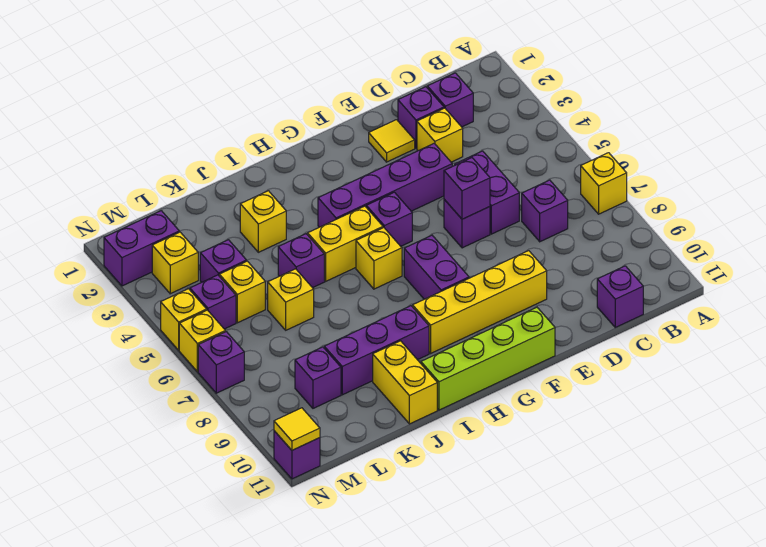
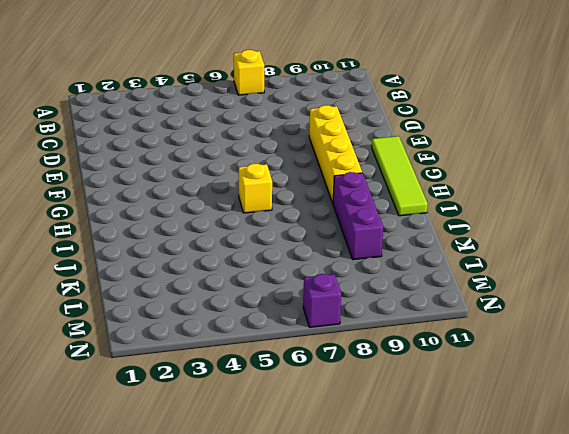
lime tile F11:I11 level 1 -> lime brick F11:I11 level 1
none -> purple brick C2 level 1
none -> purple brick C7 level 1
none -> purple brick C11 level 1
none -> purple brick D2 level 1

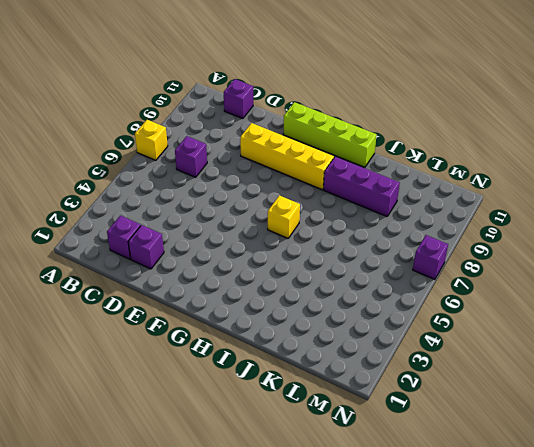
none -> yellow brick D3 level 1
none -> purple brick D5:D6 level 1
none -> yellow tile E2 level 1
none -> purple brick E4:H4 level 1

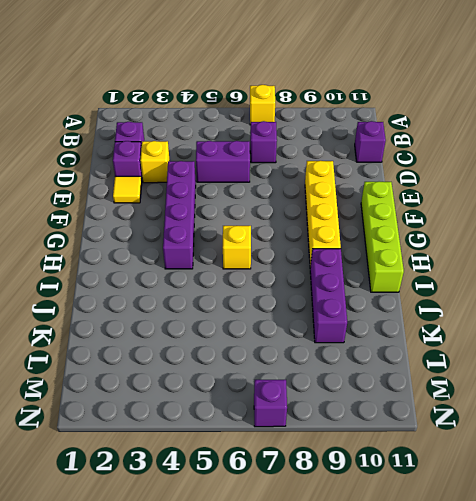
none -> purple brick E6 level 1
none -> purple brick G5 level 1
none -> purple brick G7:G8 level 1
none -> yellow brick H5:I5 level 1

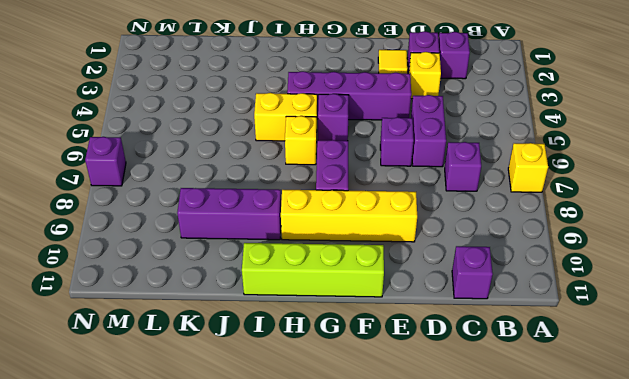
none -> yellow brick J3 level 1
none -> purple brick J5 level 1
none -> yellow brick J10:J11 level 1
none -> yellow brick K6 level 1

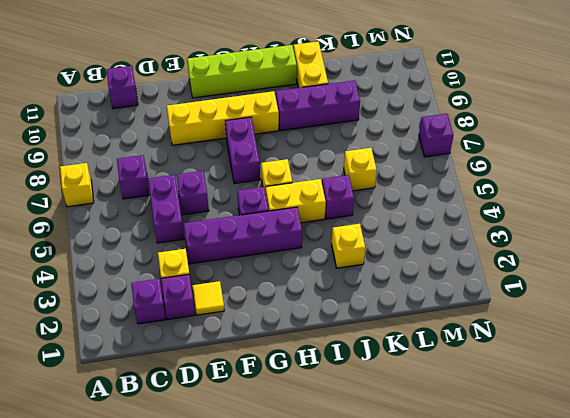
none -> purple brick L4 level 1
none -> yellow brick L5 level 1
none -> purple brick L9 level 1
none -> purple brick M2:N2 level 1

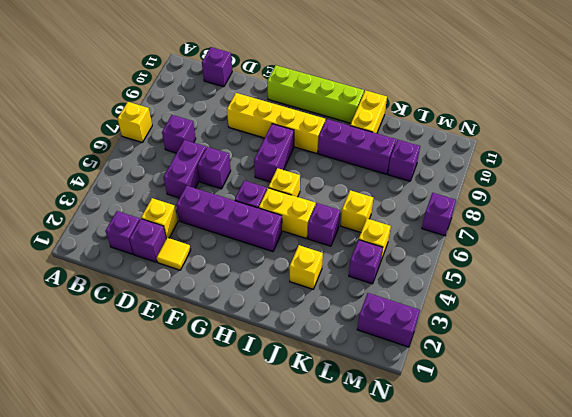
none -> yellow brick M3 level 1
none -> purple brick M5 level 1
none -> yellow brick N5 level 1
none -> yellow brick N6 level 1

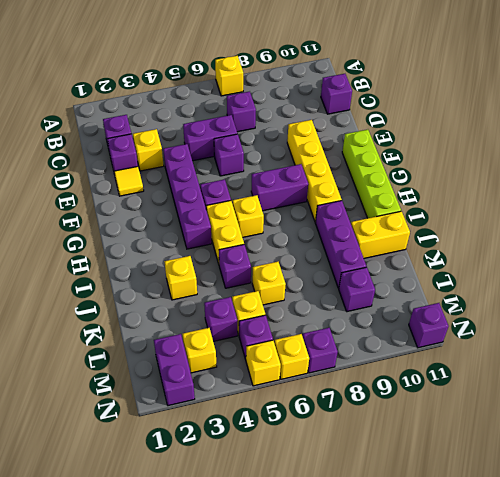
none -> purple brick E6 level 2
none -> yellow tile N11 level 2

